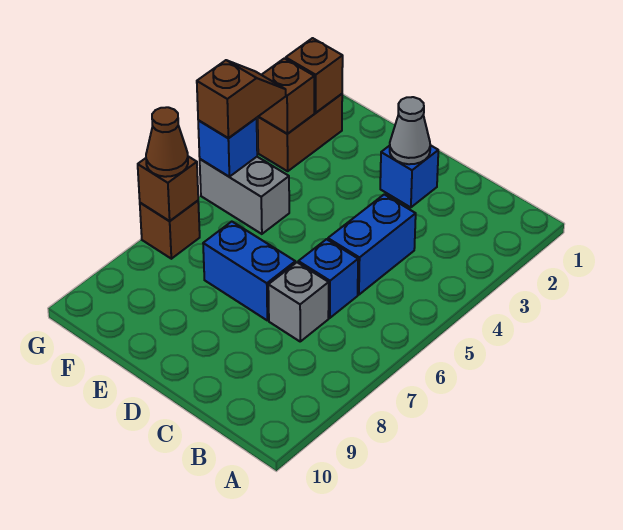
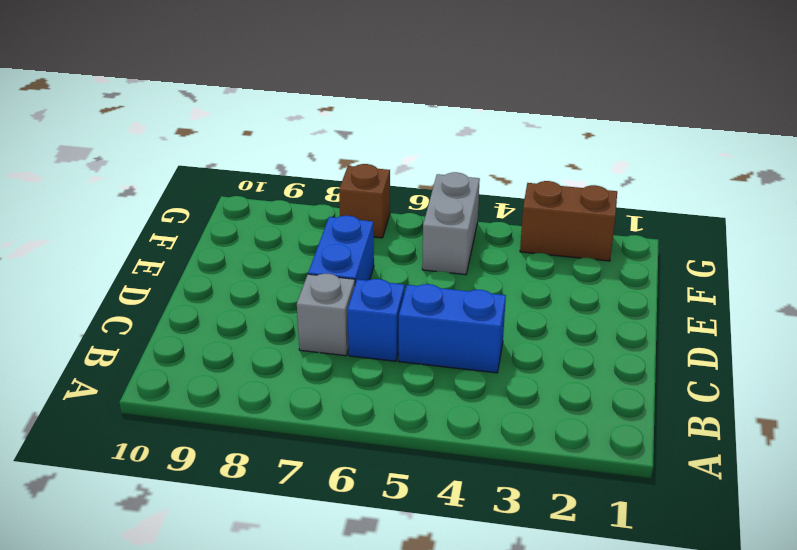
none -> blue brick D2 level 1
none -> grey cone D2 level 2
none -> brown brick G2 level 2

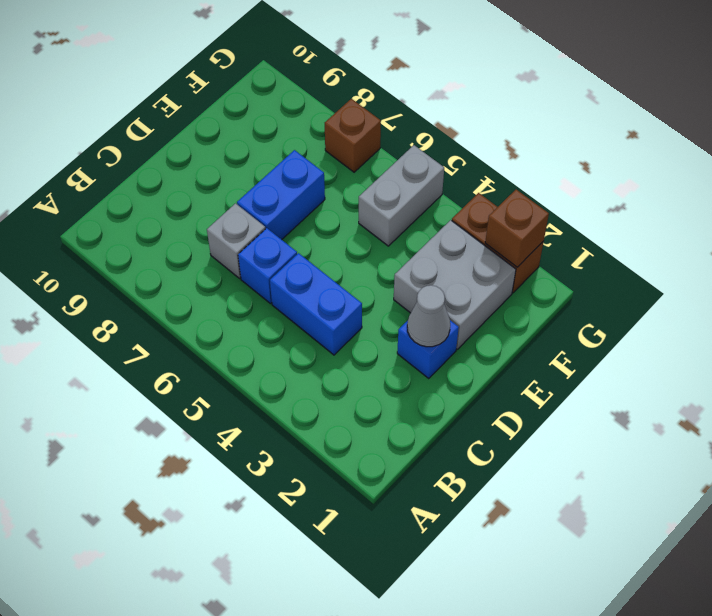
grey brick E2:F3 level 1 -> none
none -> brown brick G3 level 2
none -> blue brick G5 level 2
none -> brown brick G7 level 2

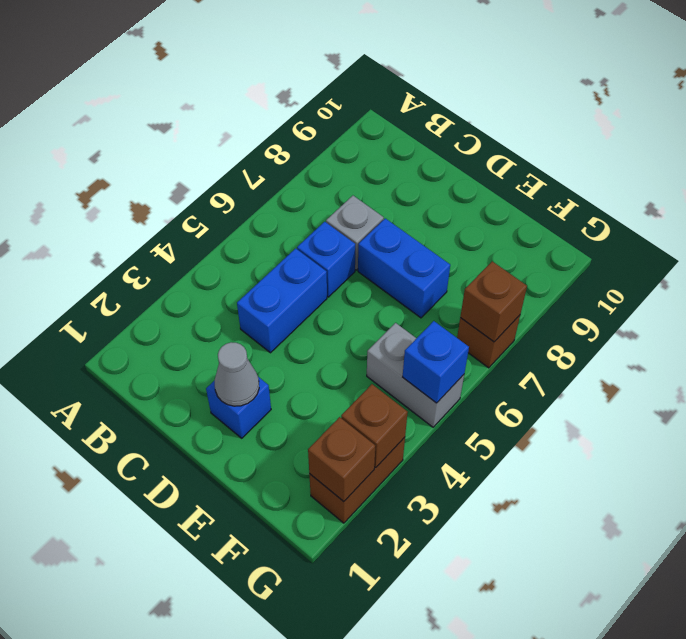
none -> brown slope G4:G5 level 3 top 5
none -> brown cone G7 level 3

